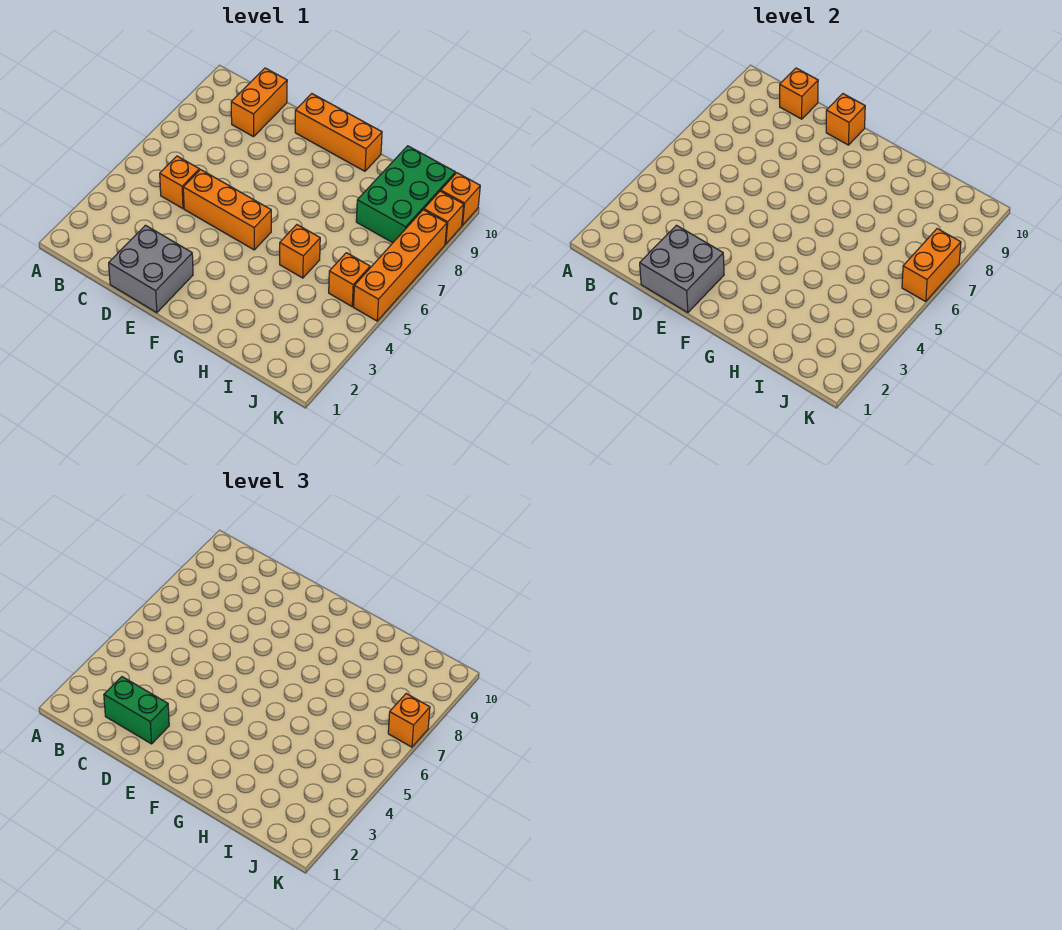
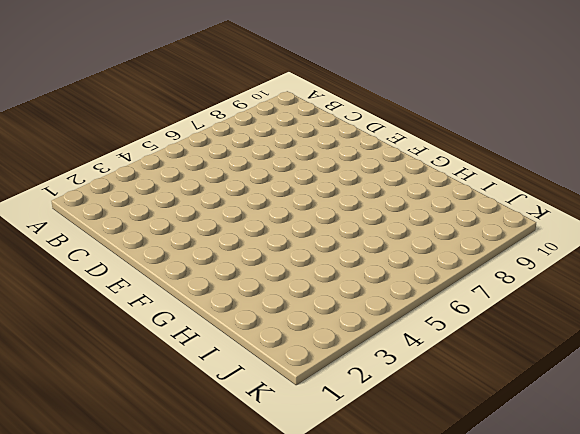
none -> orange brick C5 level 1
none -> orange brick C9:C10 level 1
none -> grey brick D1:E2 level 1

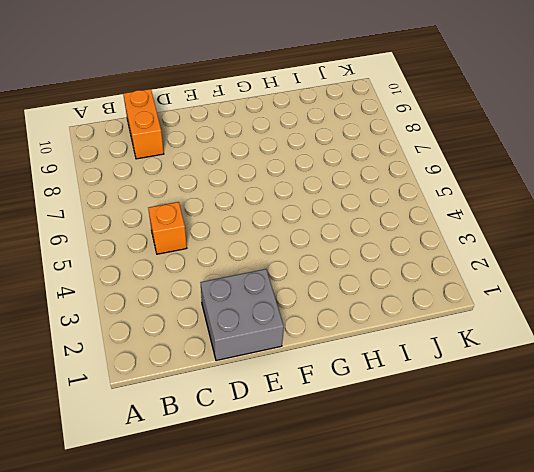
none -> orange brick D5:F5 level 1
none -> orange brick E10:G10 level 1
none -> orange brick H5 level 1

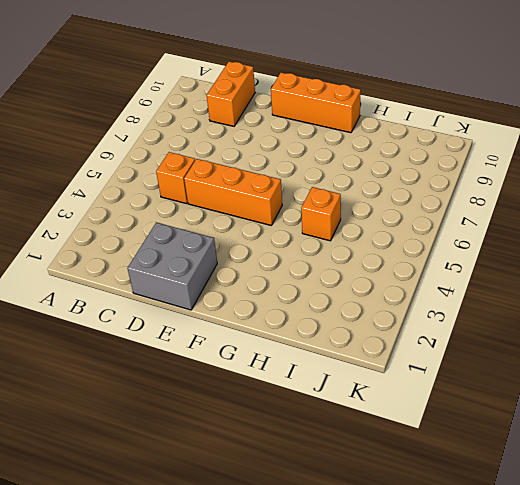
none -> green brick I8:J10 level 1
none -> orange brick J5 level 1
none -> orange brick K5:K8 level 1

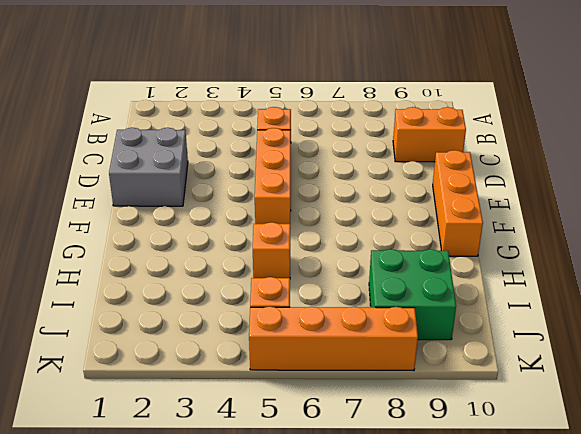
green brick I8:J9 level 1 -> green brick I8:J10 level 1
none -> orange brick K9 level 1
none -> orange brick K10 level 1
none -> orange brick C10 level 2

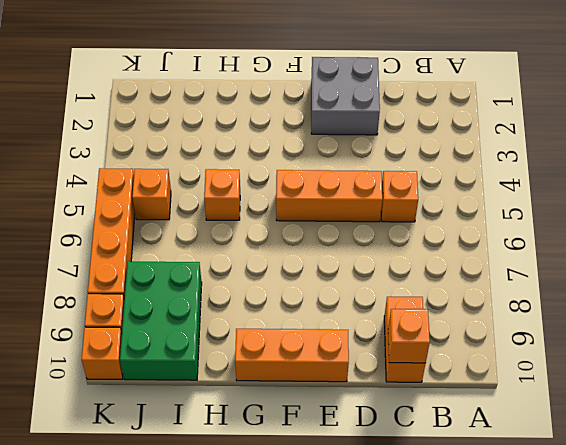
none -> grey brick D1:E2 level 2
none -> orange brick E10 level 2
none -> orange brick K6:K7 level 2

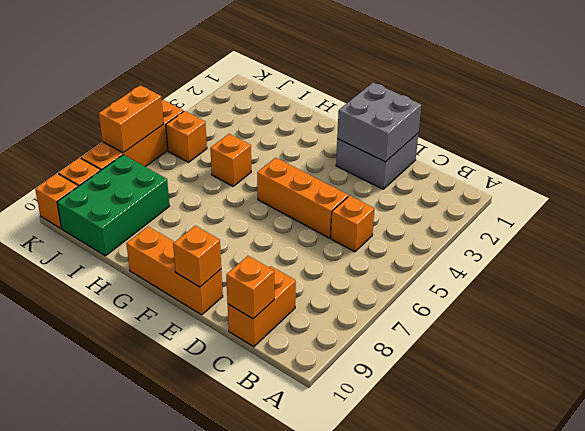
none -> green brick C2:D2 level 3
none -> orange brick K7 level 3

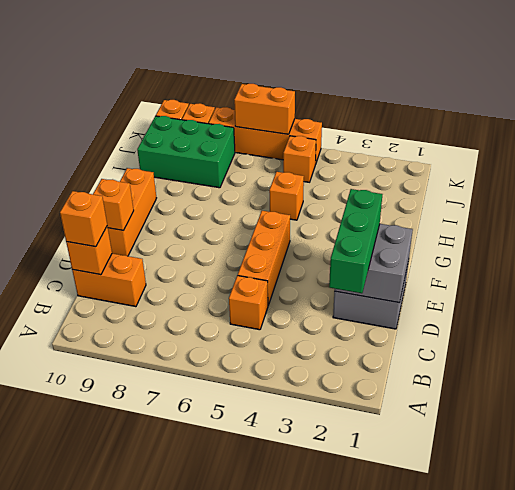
green brick C2:E2 level 3 -> green brick C2:D2 level 3
orange brick C10 level 3 -> orange brick K7 level 3

